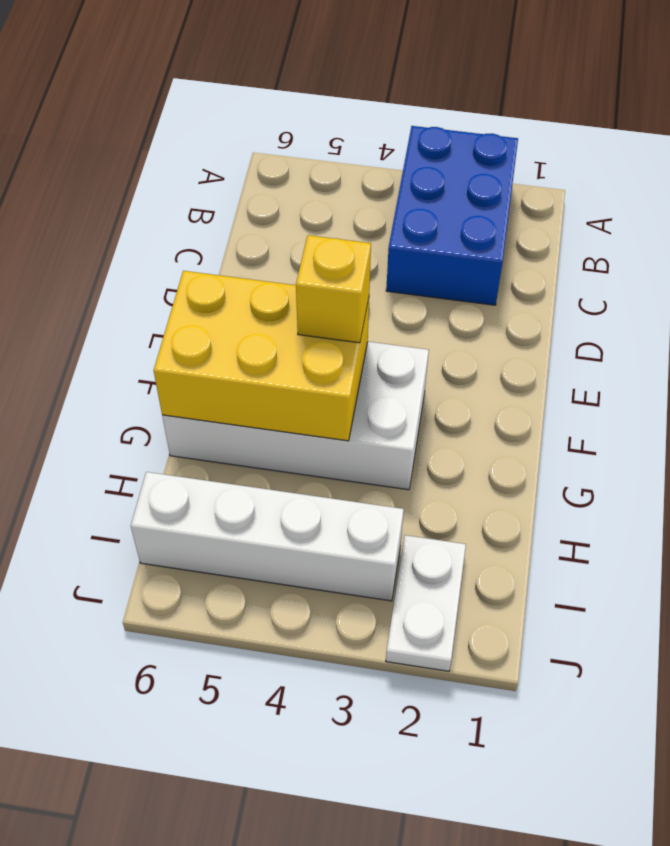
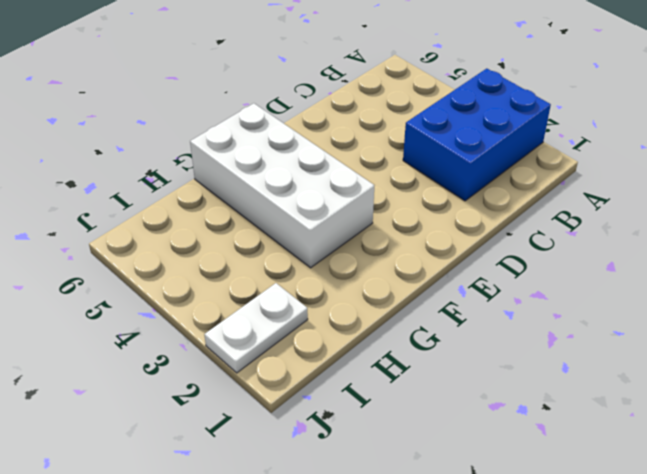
none -> white brick I3:I6 level 1
none -> yellow brick F4:G6 level 2

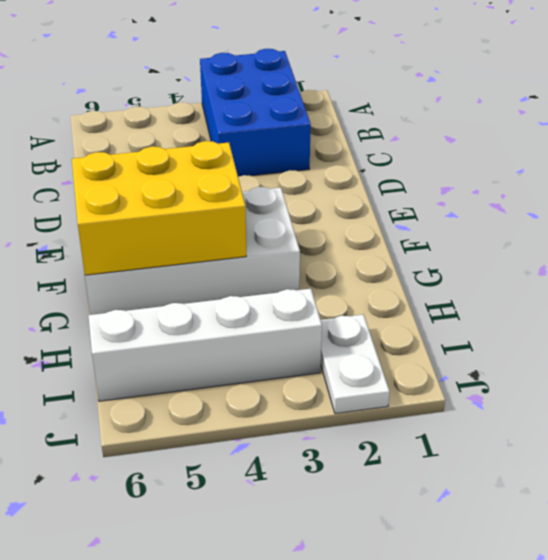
none -> yellow brick F4 level 3

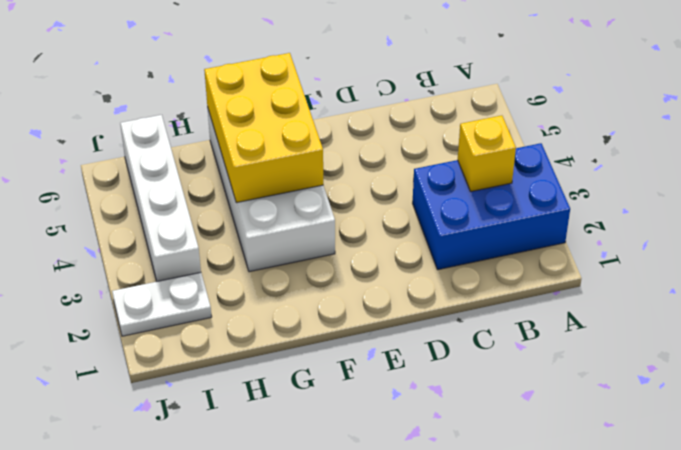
yellow brick B3 level 2 -> yellow brick F4 level 3

